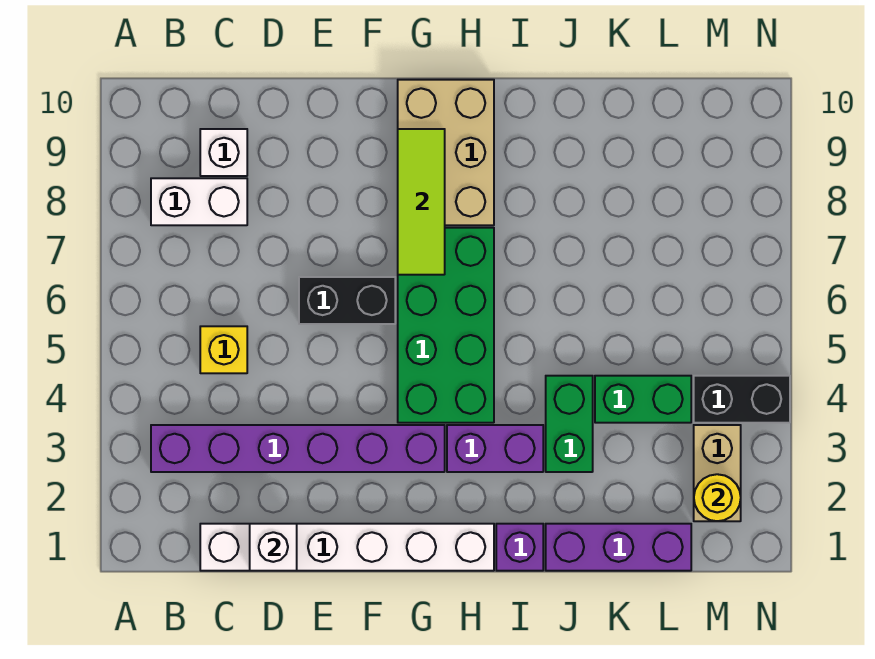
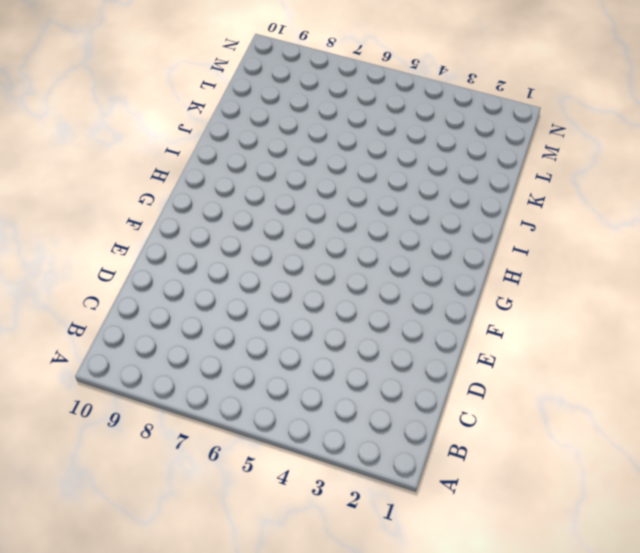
none -> purple brick B3:G3 level 1
none -> white brick B8:C8 level 1
none -> white brick C1:H1 level 1

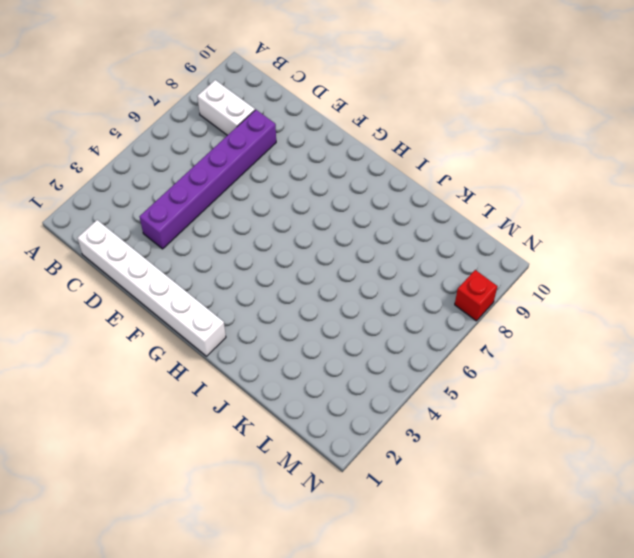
purple brick D3:D8 level 1 -> purple brick B3:G3 level 1
red brick N8 level 1 -> none
none -> yellow brick C5 level 1
none -> white brick C9 level 1
none -> black brick E6:F6 level 1

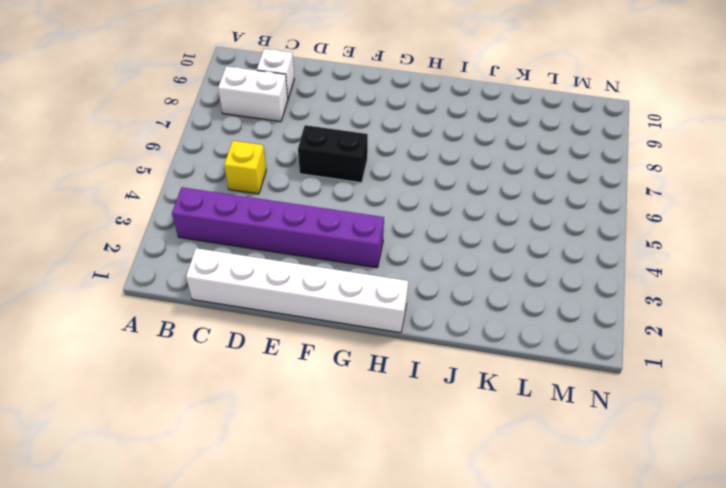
none -> green brick G4:H7 level 1
none -> tan brick G8:H10 level 1
none -> purple brick H3:I3 level 1

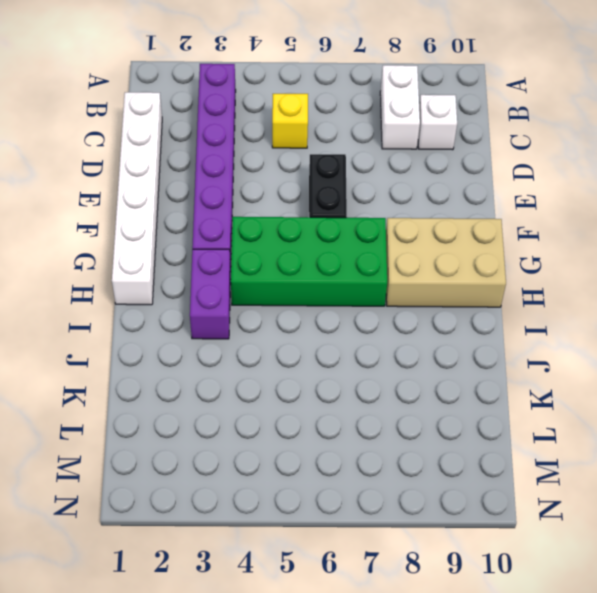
none -> purple brick I1 level 1
none -> purple brick J1:L1 level 1
none -> green brick J3:J4 level 1

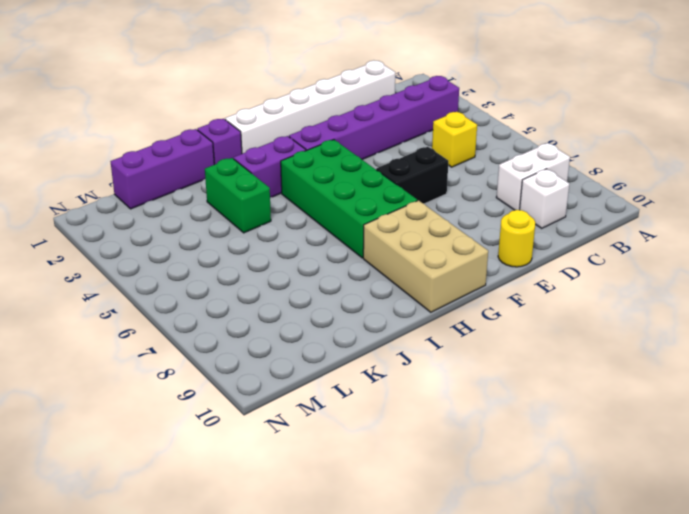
yellow round brick E10 level 1 -> yellow round brick M2 level 2
none -> green brick K4:L4 level 1
none -> tan brick M2:M3 level 1
none -> black brick M4:N4 level 1

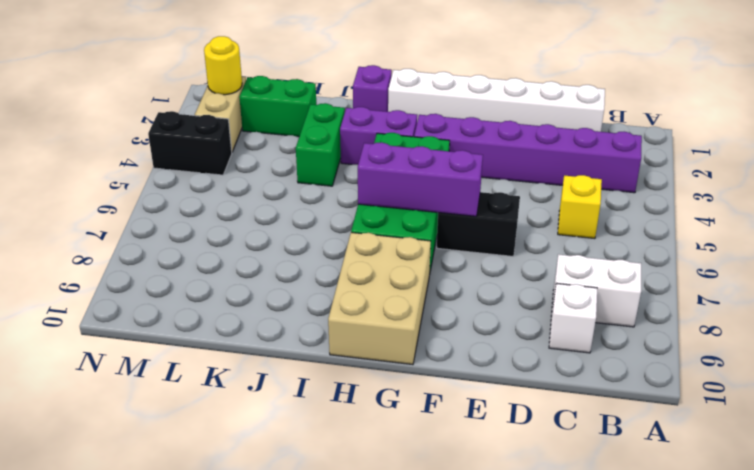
purple brick F6:H6 level 2 -> purple brick J1:L1 level 1
green brick K2:L2 level 1 -> green brick K4:L4 level 1
none -> white brick D1 level 2
none -> lime tile G7:G9 level 2

